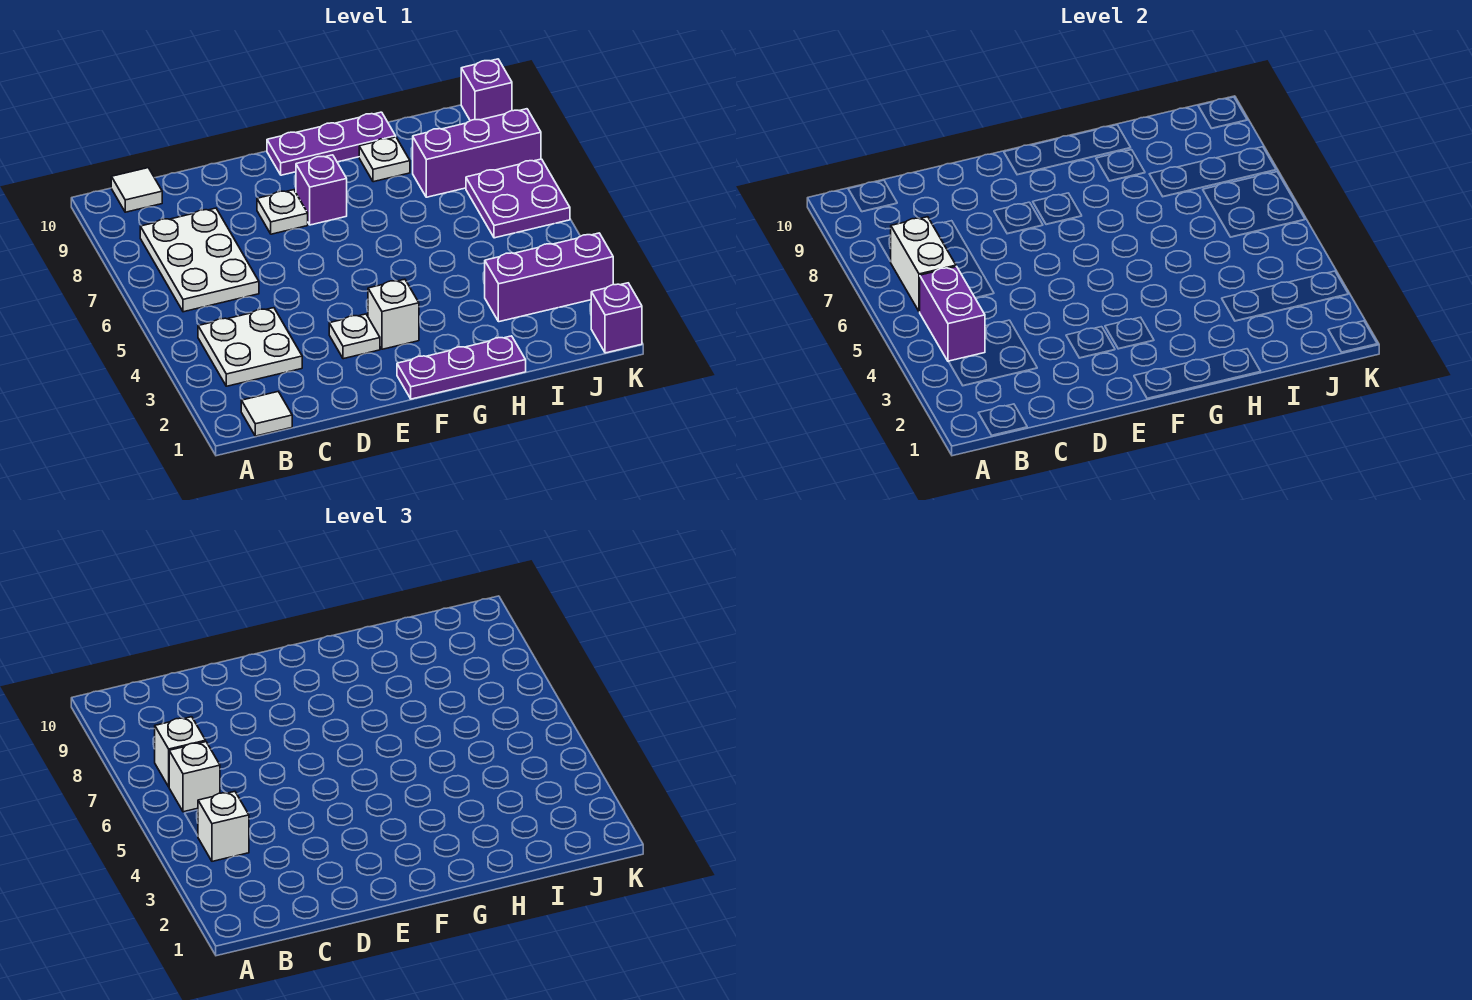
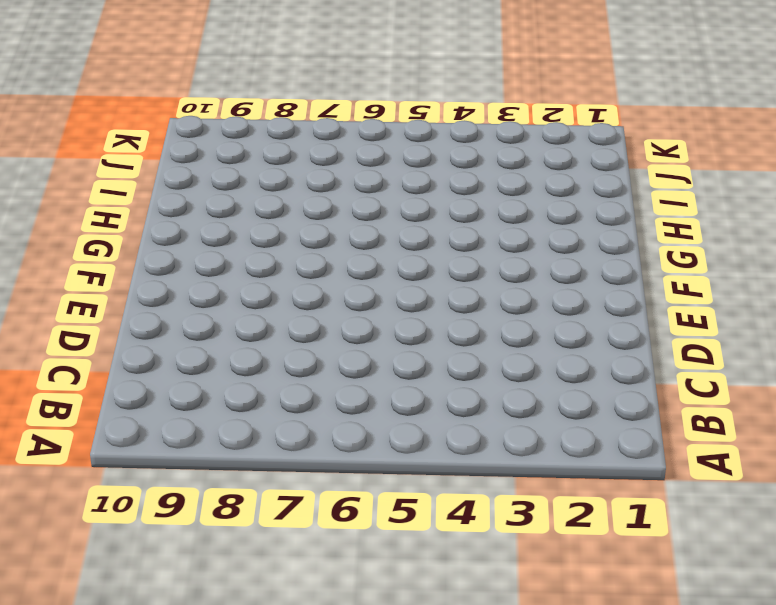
none -> white tile B1 level 1
none -> white plate B3:C4 level 1
none -> white plate B6:C8 level 1

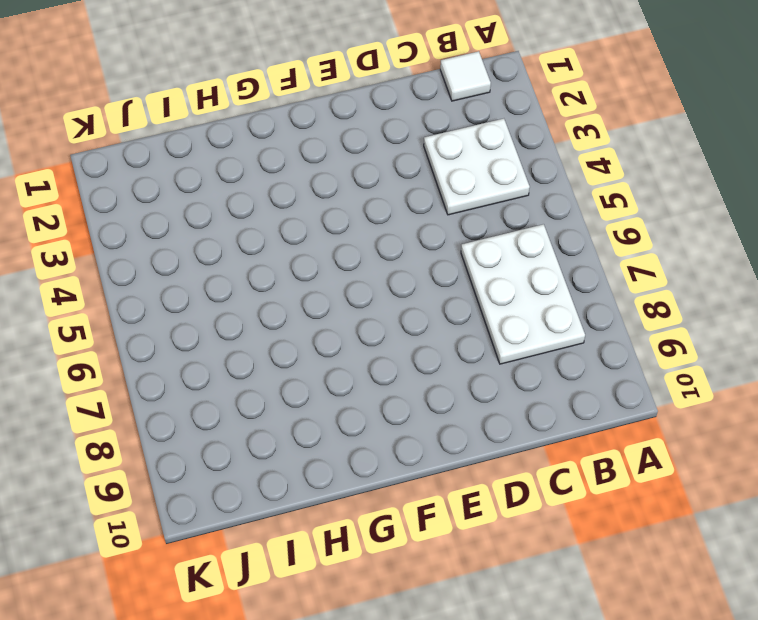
none -> white tile B10 level 1
none -> white plate E3 level 1
none -> white plate E8 level 1

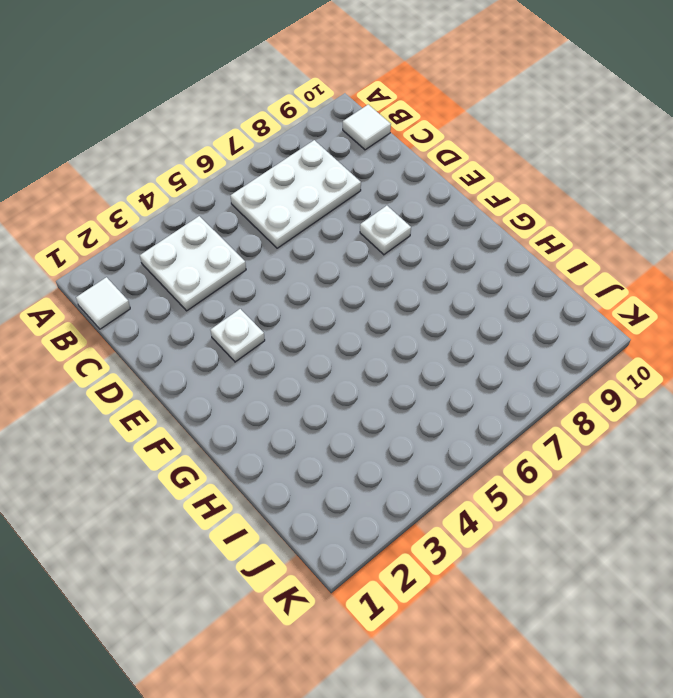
none -> purple plate F1:H1 level 1
none -> white brick F3 level 1
none -> purple brick F8 level 1

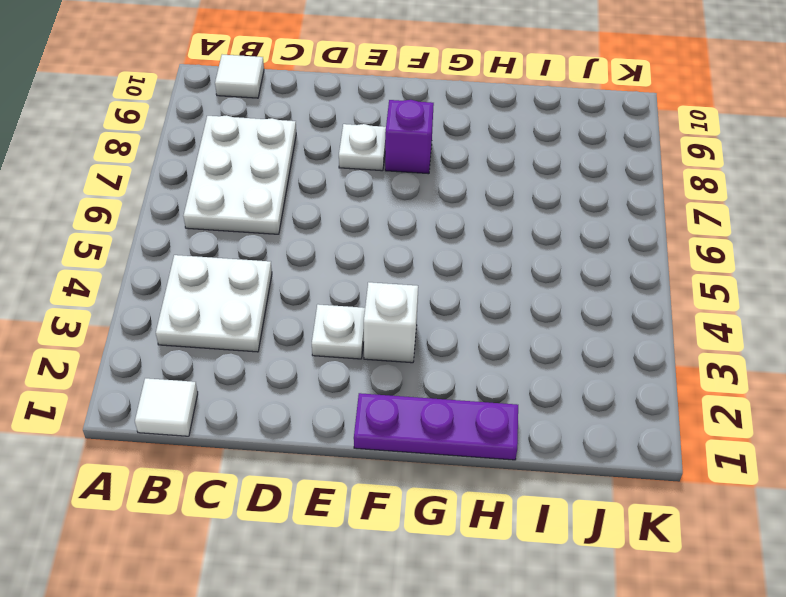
none -> purple plate F10:H10 level 1
none -> white plate H9 level 1
none -> purple brick I3:K3 level 1

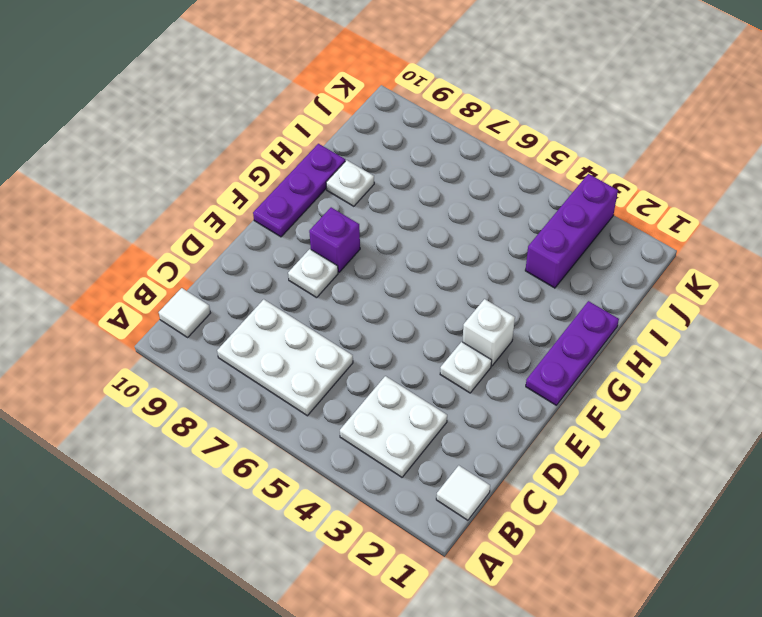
none -> purple brick I8:K8 level 1
none -> purple plate J6:K7 level 1
none -> purple brick K1 level 1

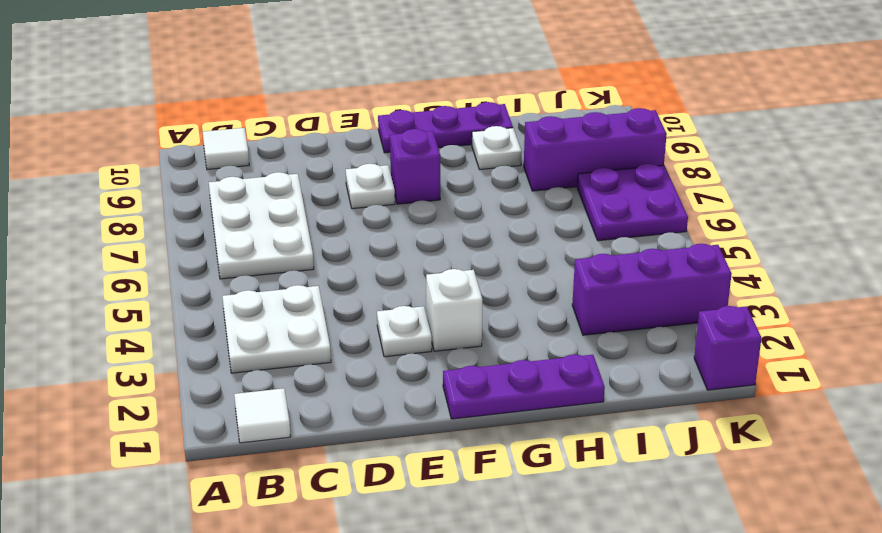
none -> purple brick K10 level 1
none -> purple brick B4:B5 level 2
none -> white brick B6:B7 level 2

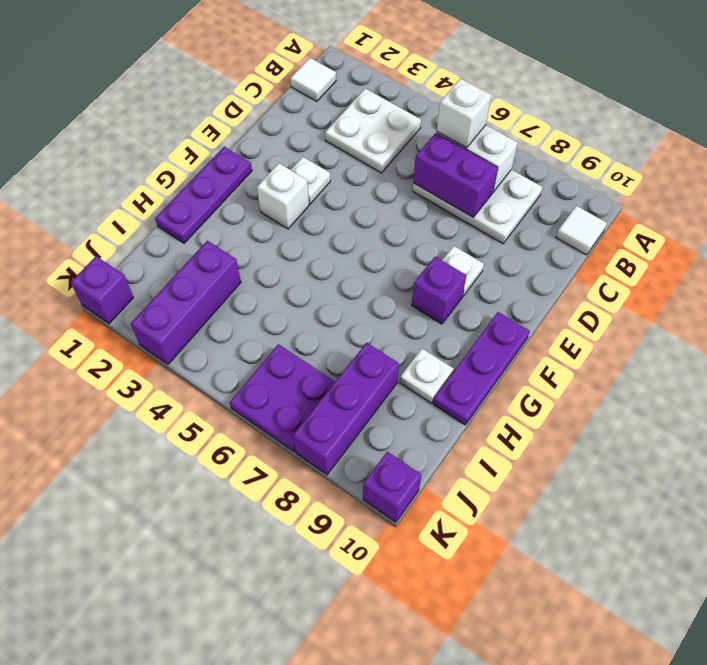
purple brick C6:C7 level 2 -> purple brick B4:B5 level 2
none -> white brick B4 level 3
none -> white brick B7 level 3

